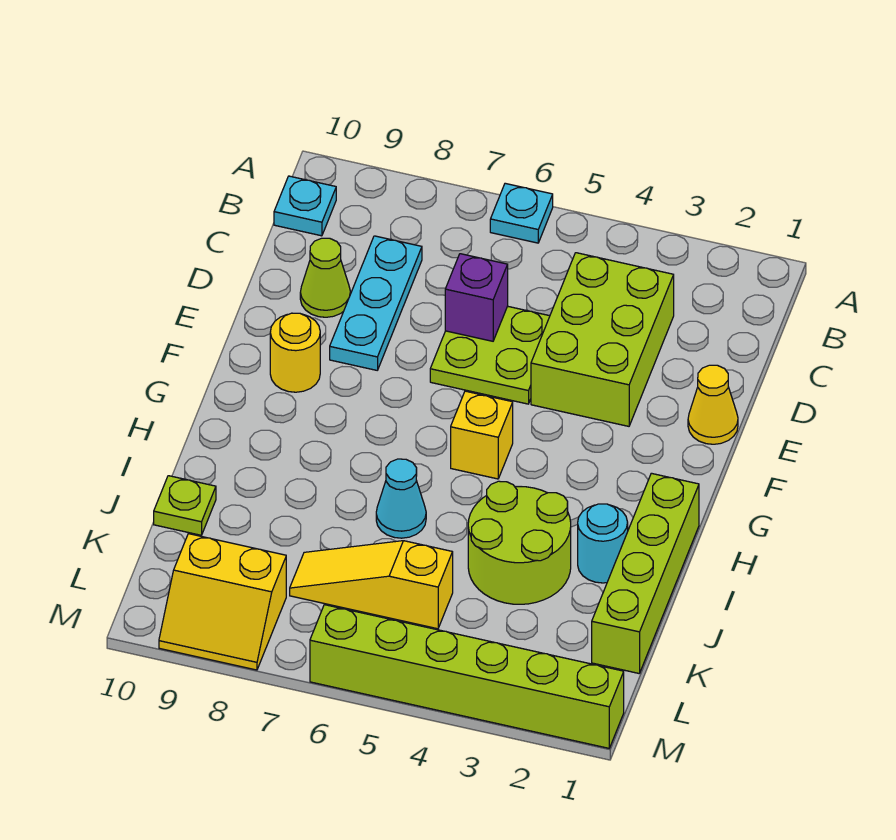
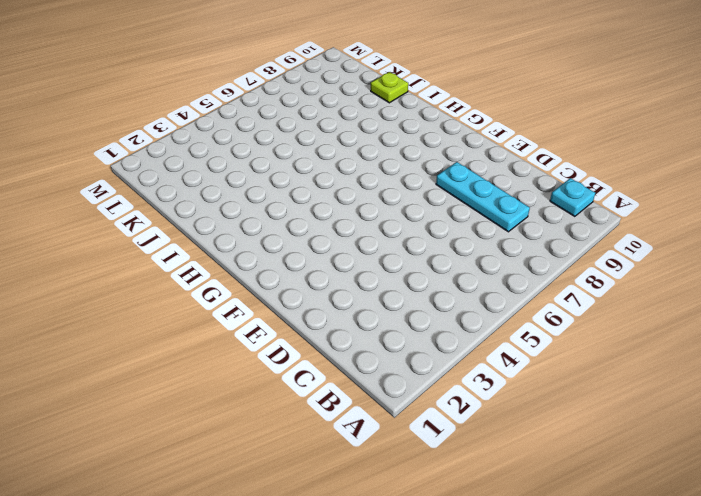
none -> cyan plate A6 level 1
none -> lime brick C3:E4 level 1
none -> lime plate D5:E6 level 1

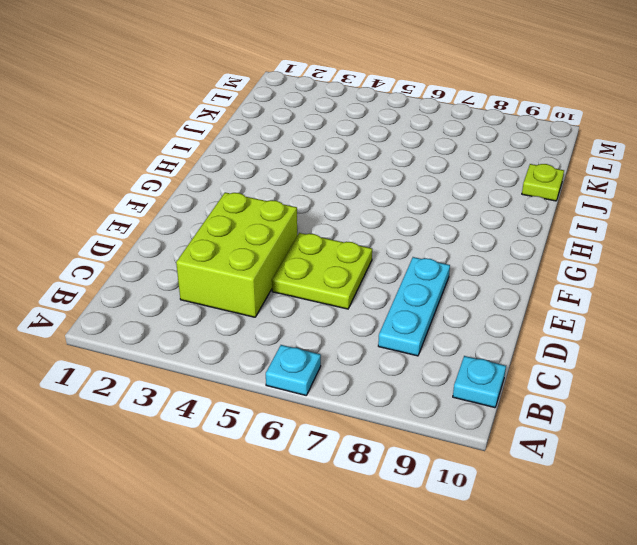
none -> lime cone D9 level 1
none -> yellow cone E1 level 1
none -> yellow round brick F9 level 1

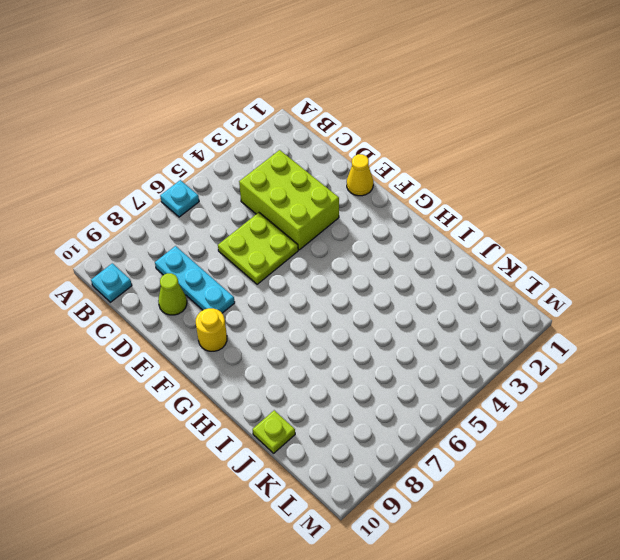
none -> yellow brick G5 level 1
none -> lime brick H1:K1 level 1
none -> cyan round brick I2 level 1

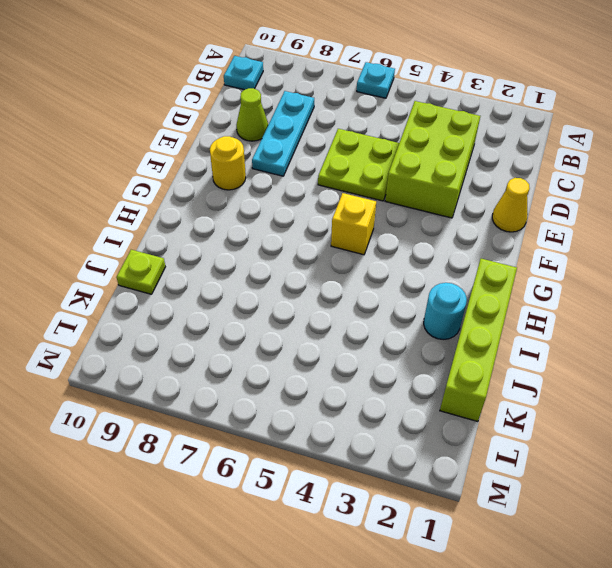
none -> lime round brick I3:J4 level 1
none -> cyan cone I6 level 1
none -> yellow slope K5:K7 level 1 top 5

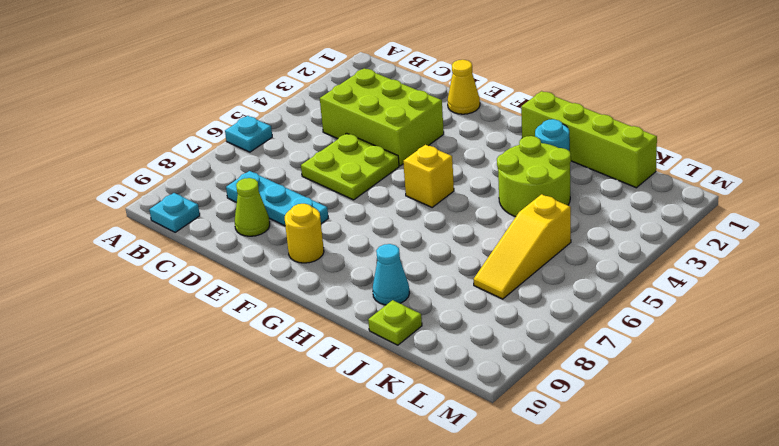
cyan cone I9 level 1 -> cyan cone I6 level 1
none -> yellow slope L8:M9 level 1 top L
none -> lime brick M1:M6 level 1
none -> purple brick D6 level 2

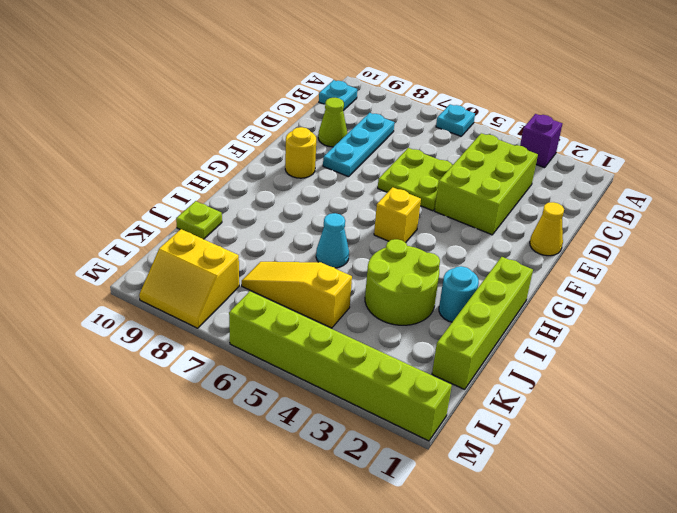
purple brick A3 level 1 -> purple brick D6 level 2

